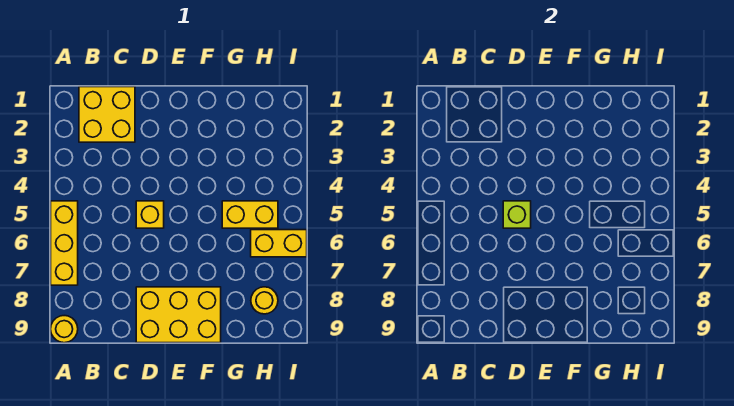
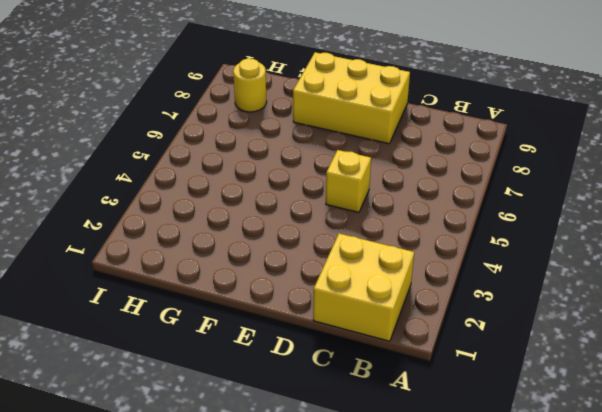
none -> yellow brick A5:A7 level 1
none -> yellow round brick A9 level 1

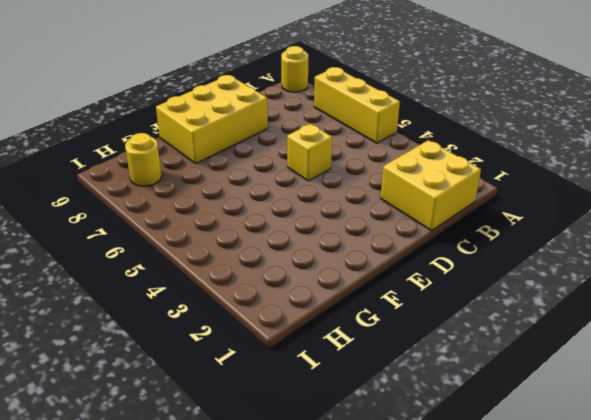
none -> yellow brick G5:H5 level 1
none -> yellow brick H6:I6 level 1

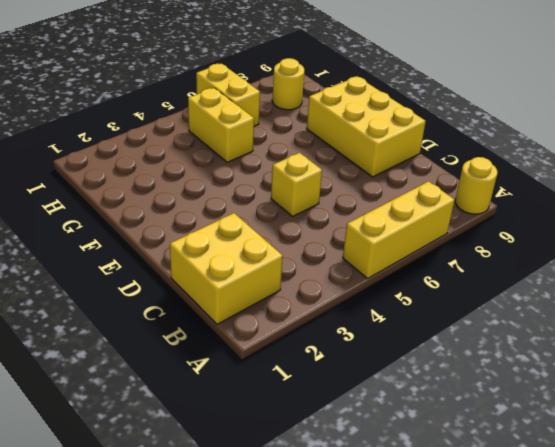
none -> lime brick D5 level 2

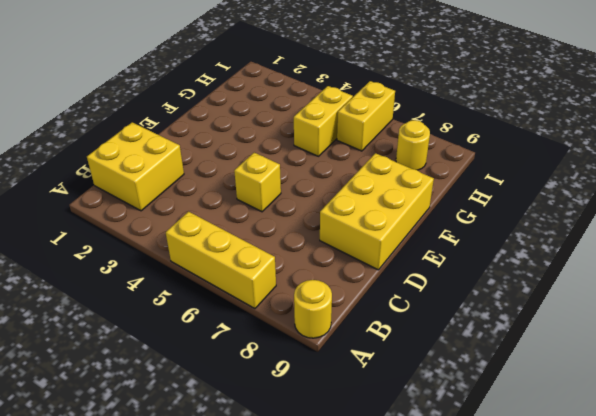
none -> lime brick D5 level 2

